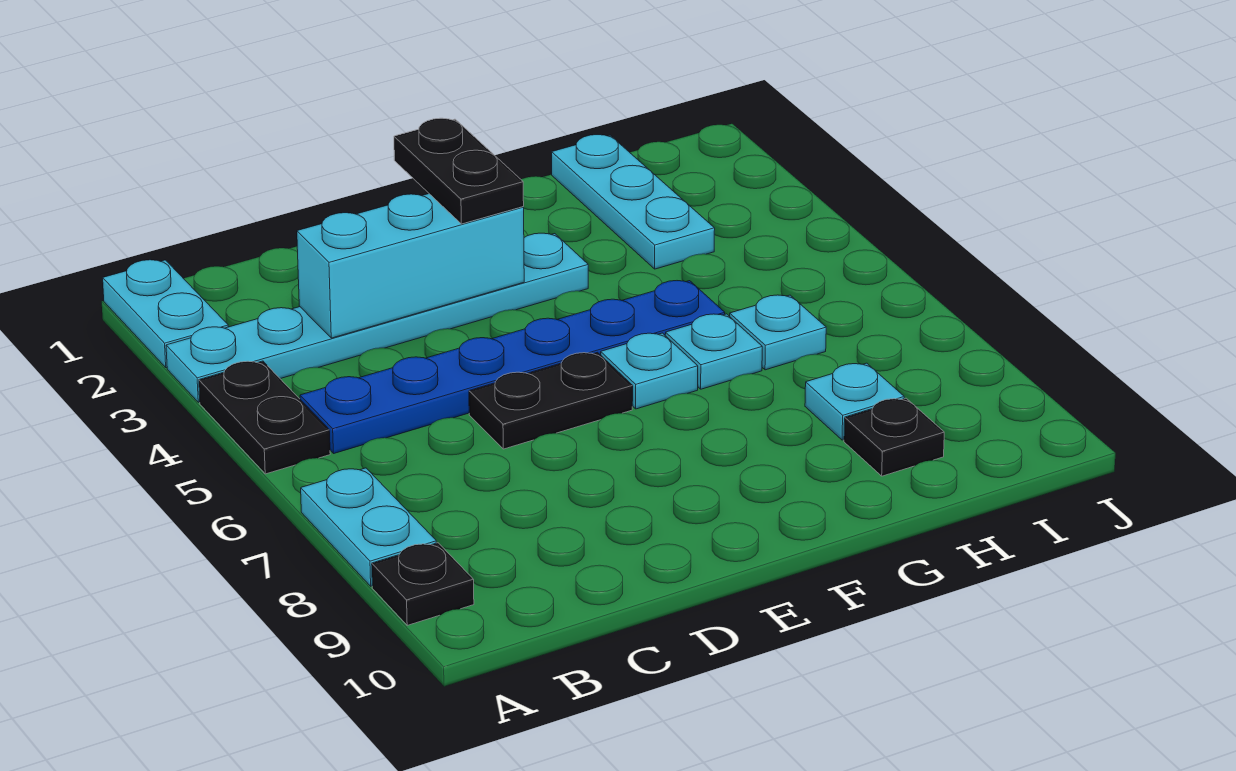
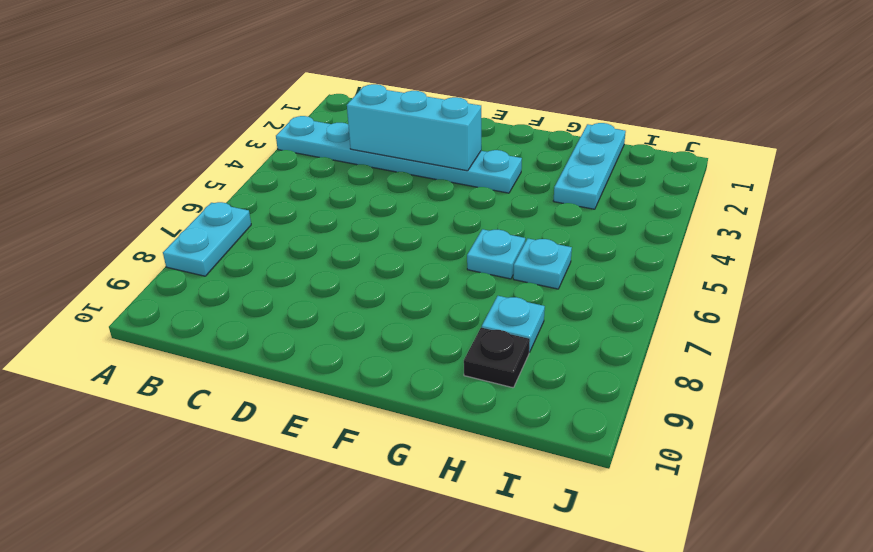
none -> cyan plate A1:A2 level 1
none -> black plate A4:A5 level 1
none -> black plate A9 level 1

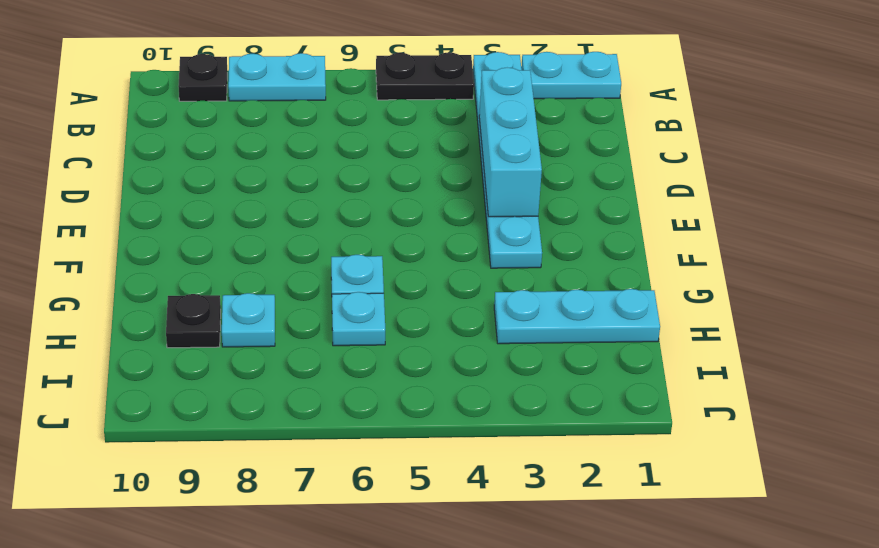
none -> blue plate B5:G5 level 1
none -> black plate D6:E6 level 1
none -> cyan plate F6 level 1

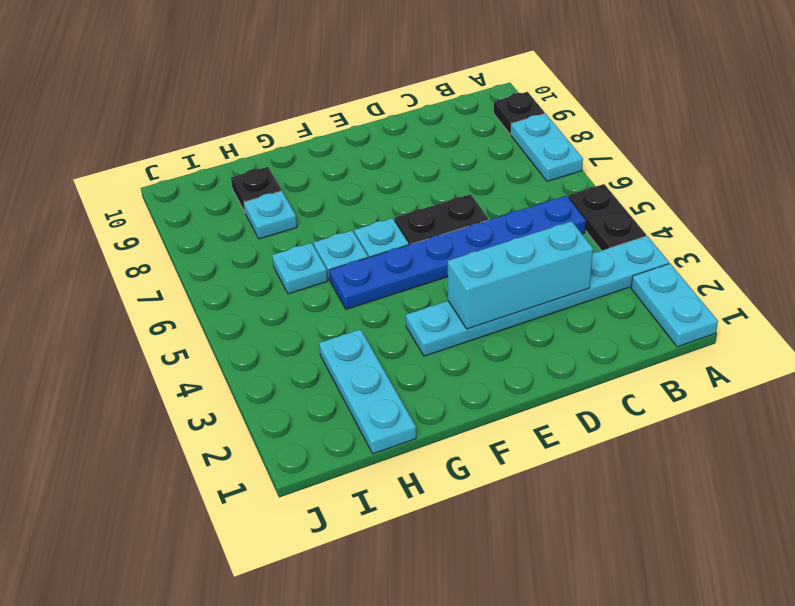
none -> black plate E2:E3 level 3

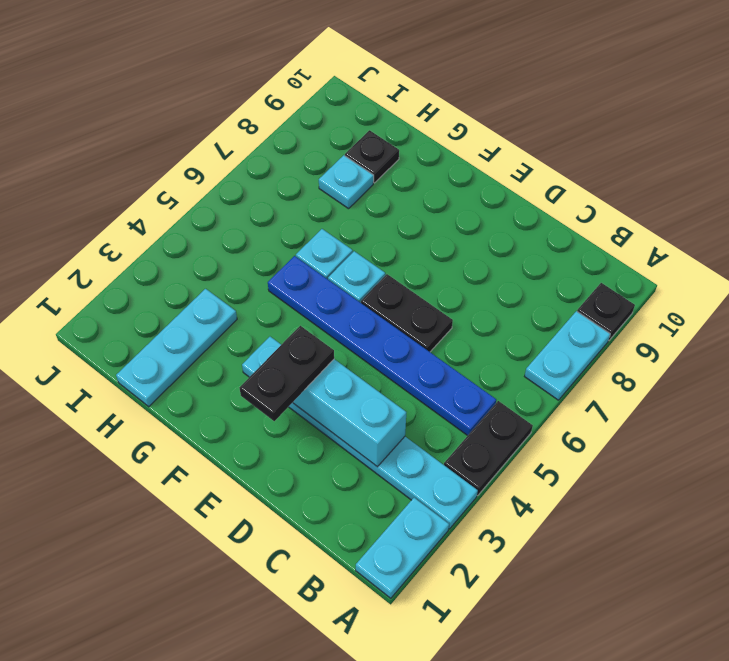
none -> cyan plate H6 level 1

